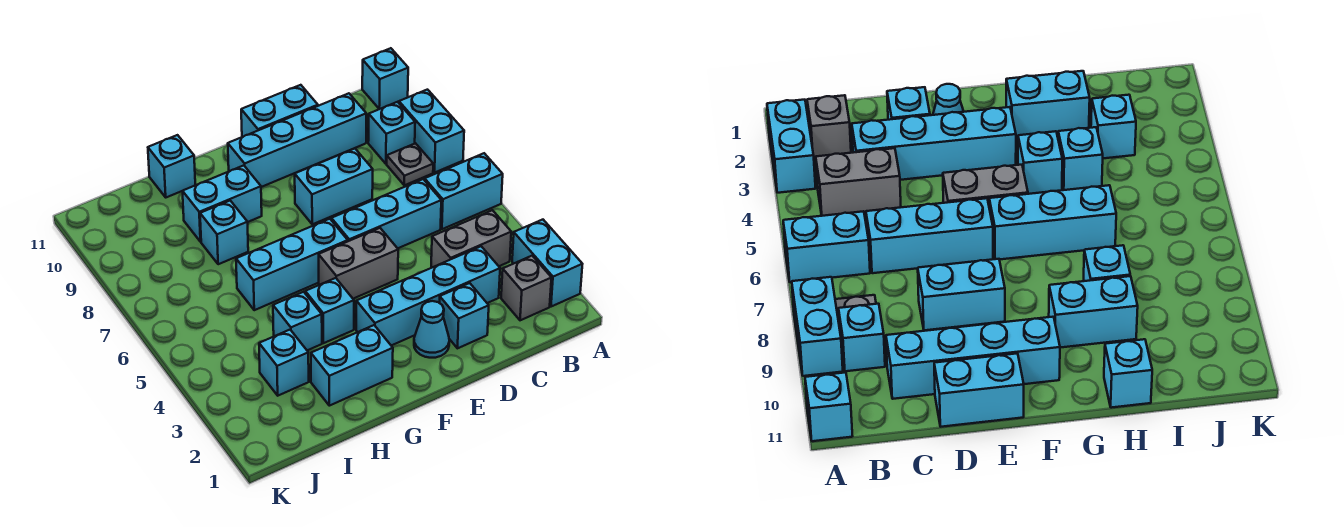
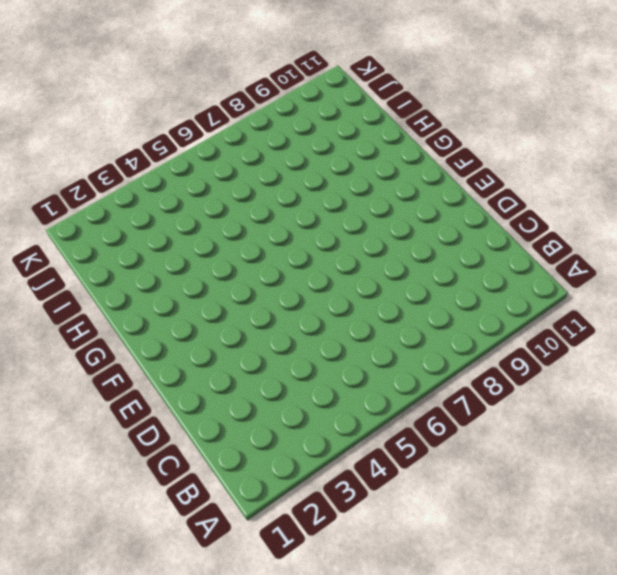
none -> cyan brick A2:A3 level 1
none -> cyan brick A6:B6 level 1
none -> cyan brick A8:A9 level 1

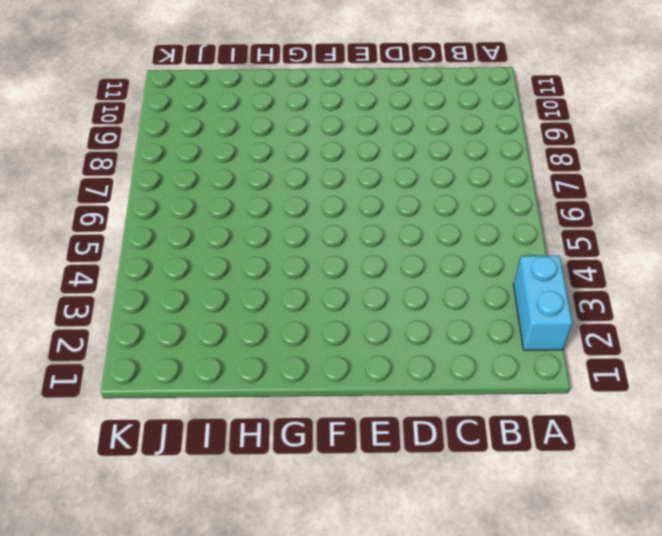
none -> cyan brick A6:B6 level 1
none -> cyan brick A8:A9 level 1
none -> cyan brick A11 level 1

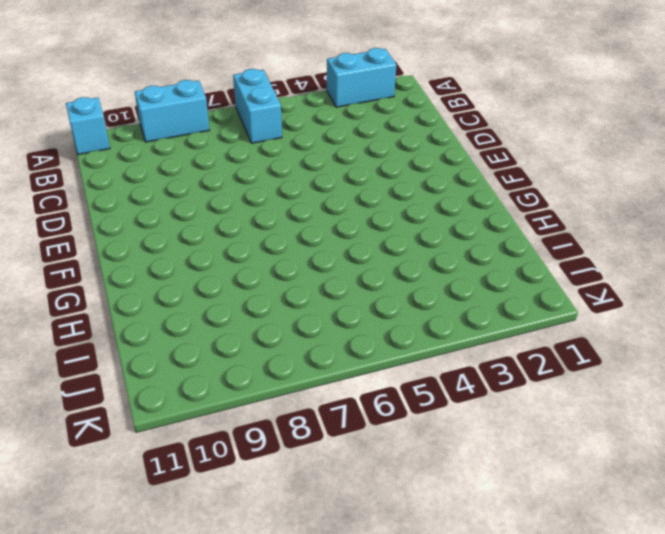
none -> grey brick B2 level 1
none -> grey brick B4:C4 level 1
none -> grey plate B8 level 1

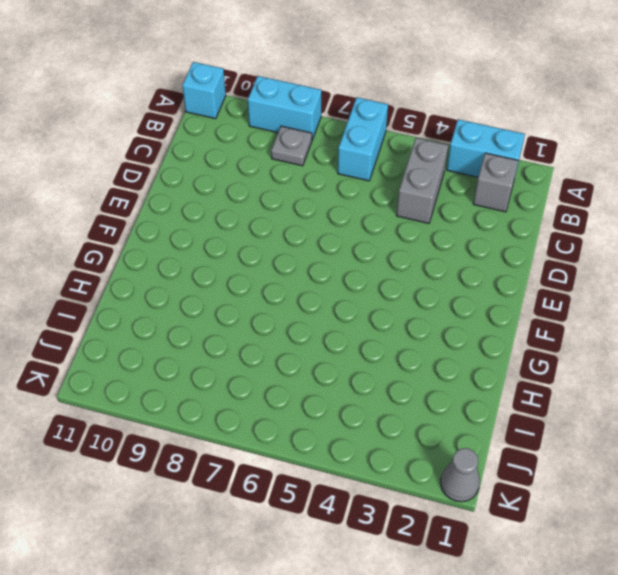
grey cone K1 level 1 -> none
none -> cyan brick B9 level 1
none -> cyan brick C3:F3 level 1
none -> cyan brick C6:E6 level 1

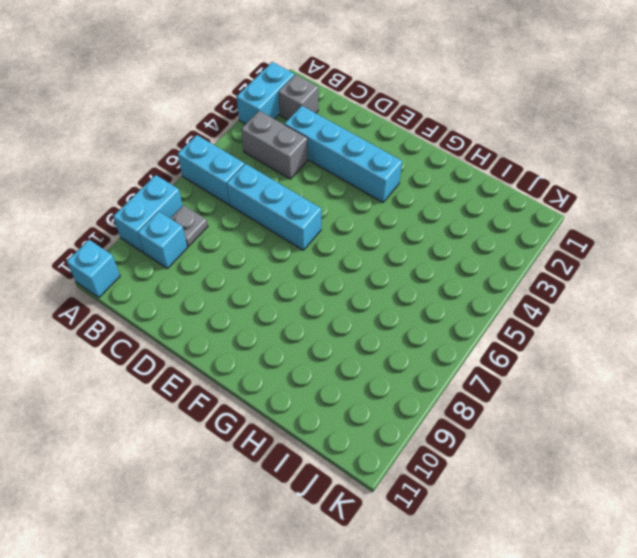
none -> cyan brick C10:F10 level 1
none -> cyan brick D2 level 1
none -> cyan brick D8:E8 level 1

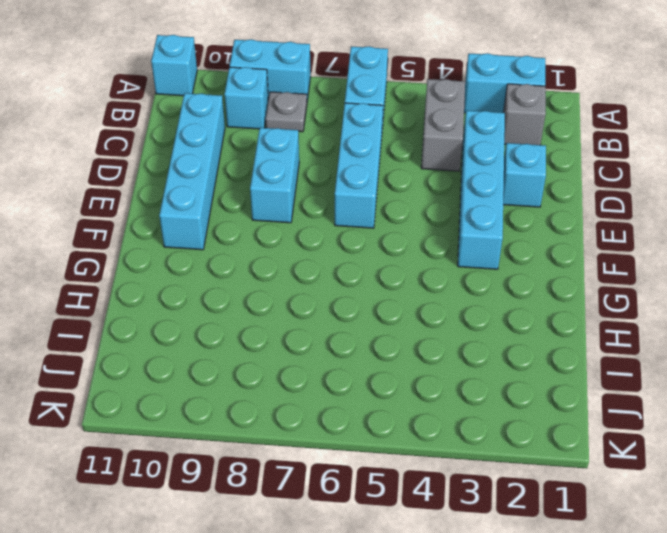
none -> cyan brick D11:E11 level 1
none -> cyan cone E2 level 1
none -> grey brick E5:F5 level 1

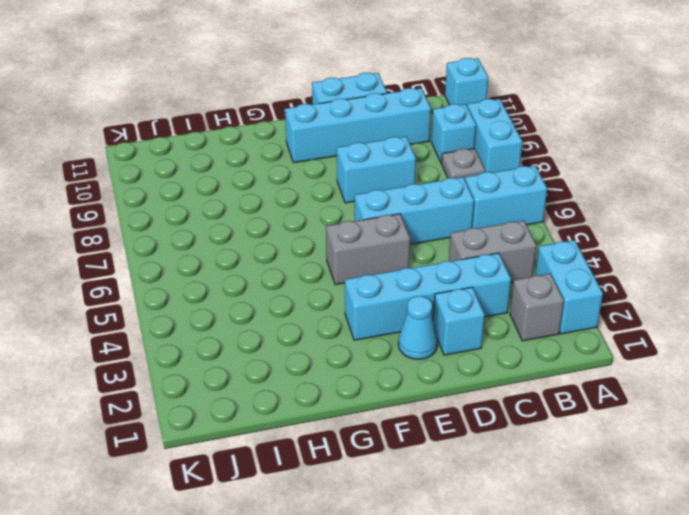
none -> cyan brick F6:H6 level 1
none -> cyan brick G2:H2 level 1
none -> cyan brick G4 level 1

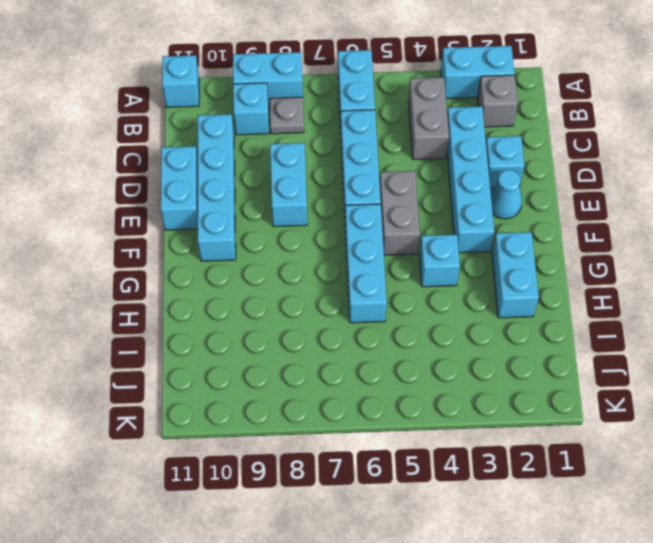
none -> cyan brick G9:H9 level 1
none -> cyan brick H4 level 1
none -> cyan brick H8 level 1

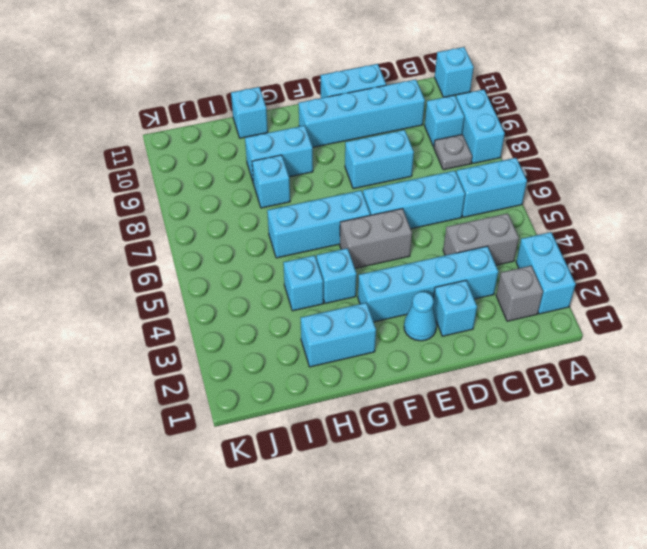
none -> cyan brick I3 level 1

